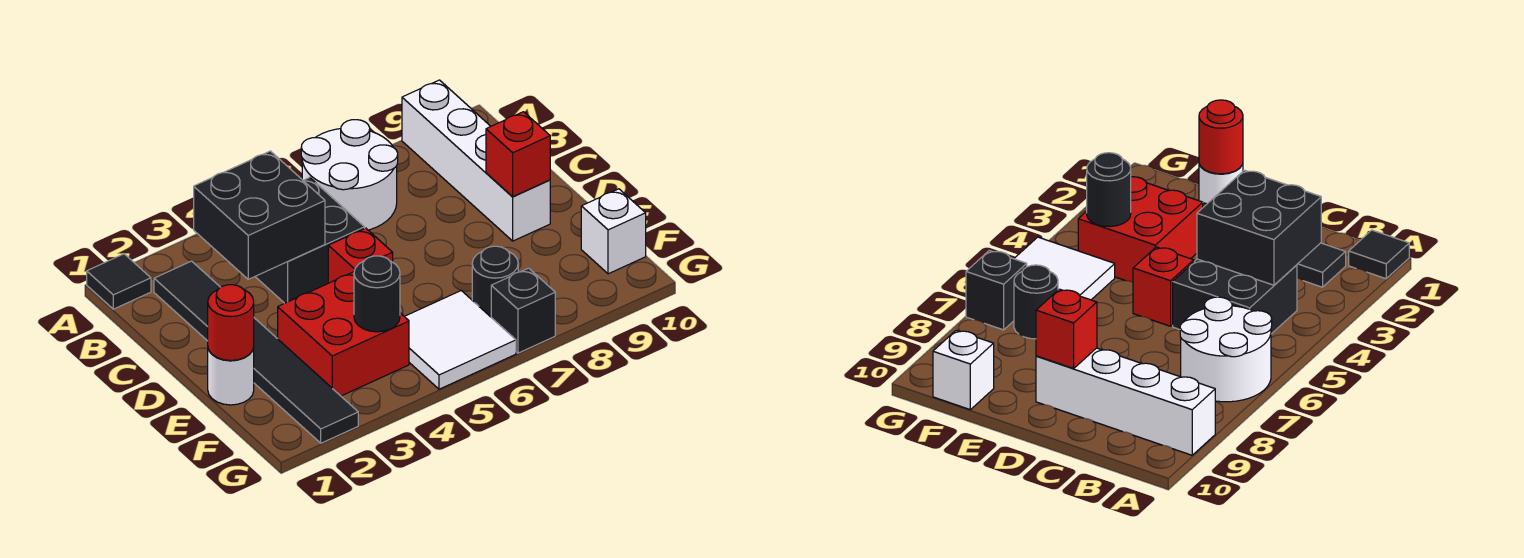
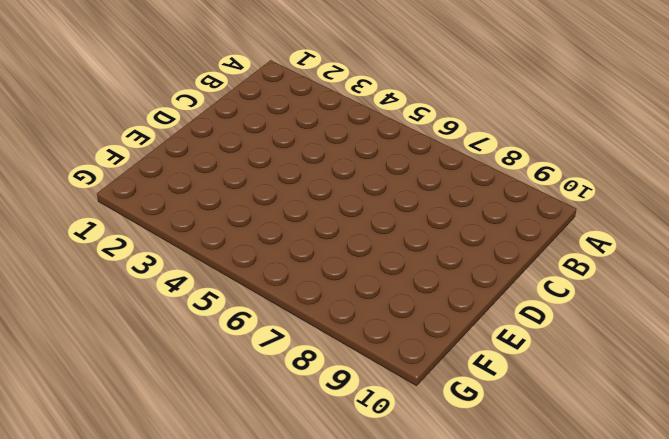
none -> black tile A1 level 1
none -> white round brick A6:B7 level 1
none -> white brick A9:D9 level 1

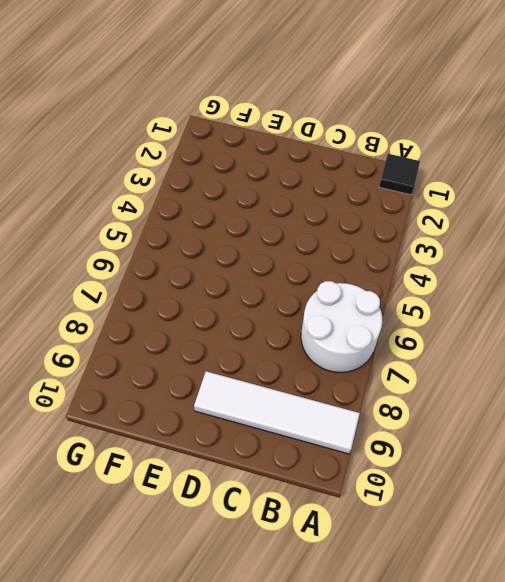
white tile A9:D9 level 1 -> white brick A9:D9 level 1
none -> black tile B2:G2 level 1
none -> black brick B4:C5 level 1
none -> red brick D5 level 1

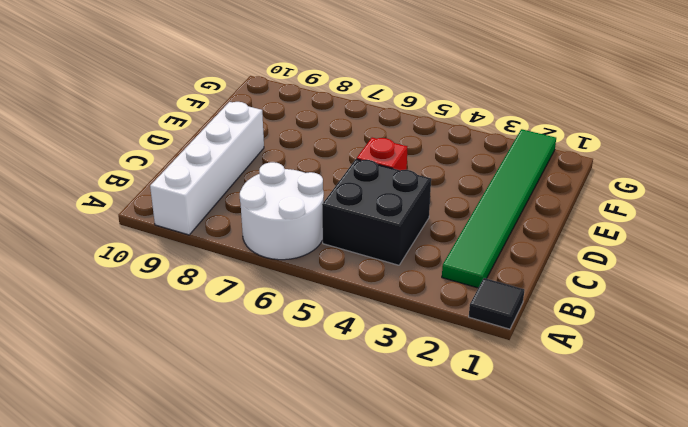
green tile B2:G2 level 1 -> black tile B2:G2 level 1
none -> white round brick E1 level 1
none -> red brick E3:F4 level 1
none -> white tile F5:G6 level 1

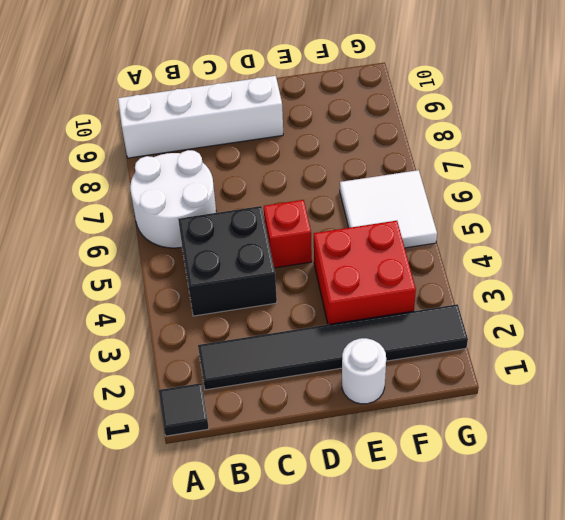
none -> black round brick F7 level 1
none -> white brick F10 level 1
none -> black brick G7 level 1

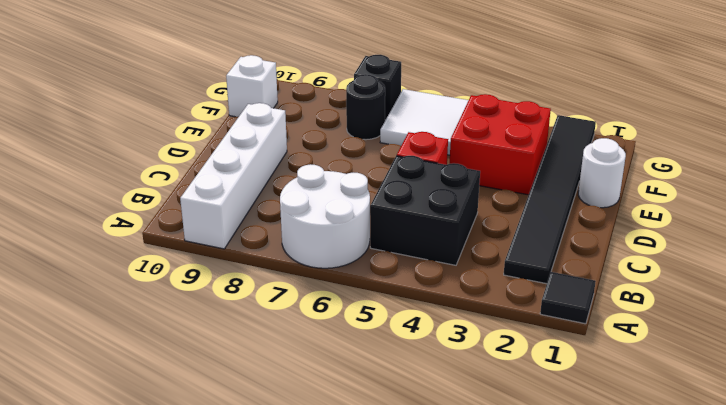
none -> black brick B3:C4 level 2
none -> red brick D9 level 2
none -> red round brick E1 level 2

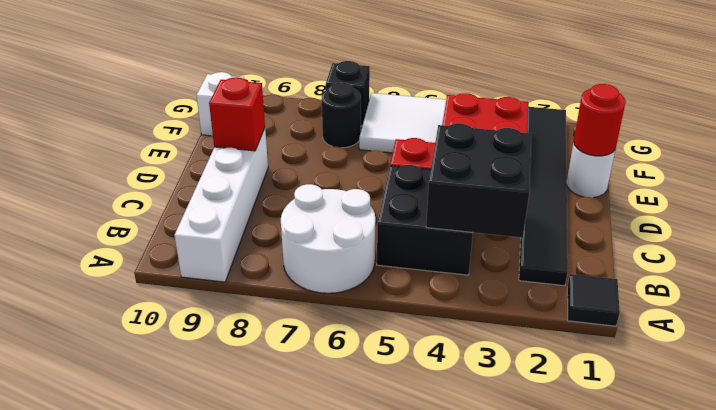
none -> black round brick F4 level 2

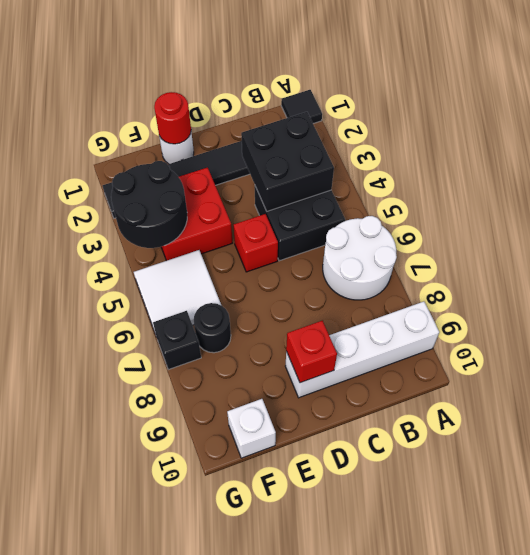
black round brick F3:G4 level 2 -> black round brick F4 level 2

